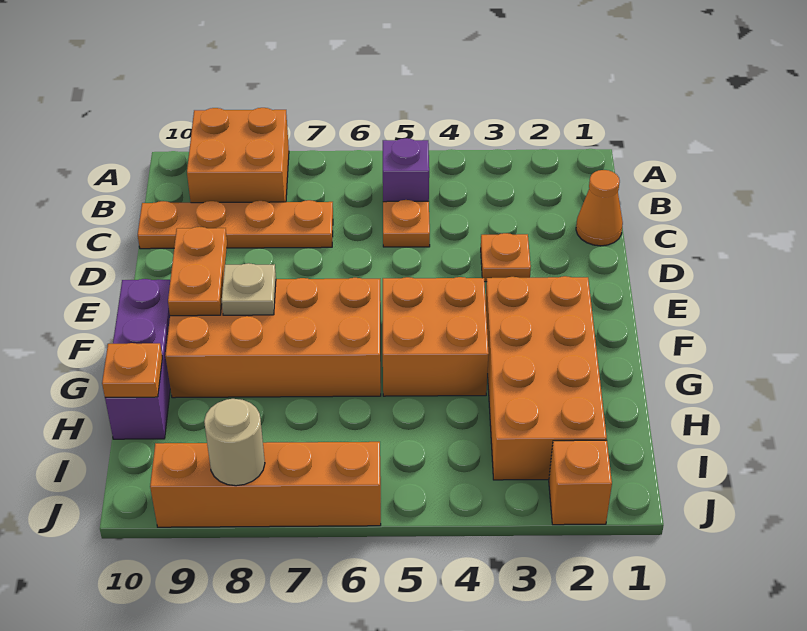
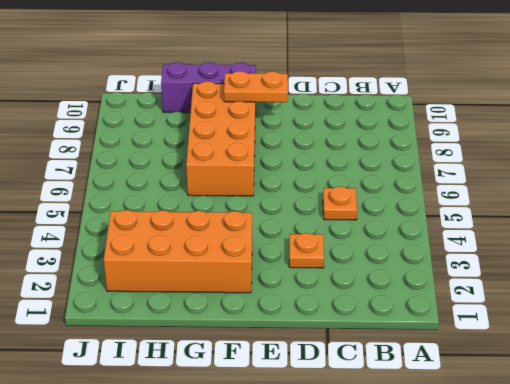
none -> orange brick A8:B9 level 1
none -> purple brick B5 level 1
none -> orange cone C1 level 1

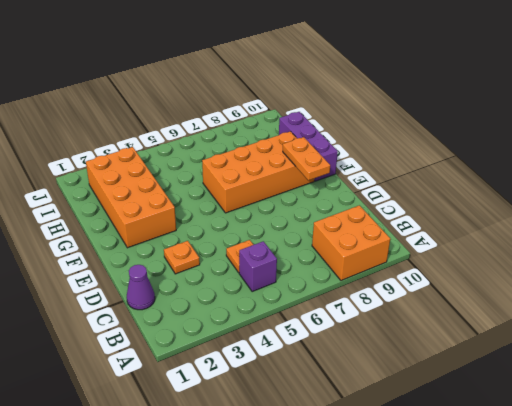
purple cone C1 level 1 -> orange cone C1 level 1
none -> orange plate C7:C10 level 1
none -> orange brick F4:G5 level 1
none -> orange brick J2 level 1

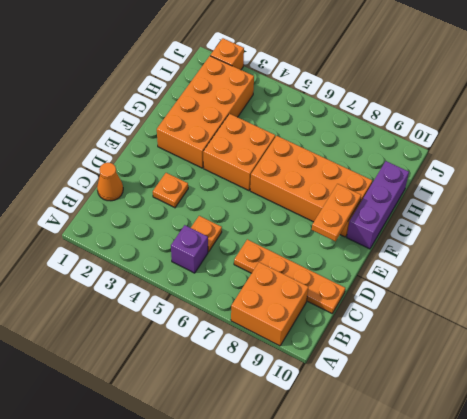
none -> orange brick J6:J9 level 1
none -> tan plate F8 level 2
none -> orange plate H10 level 2

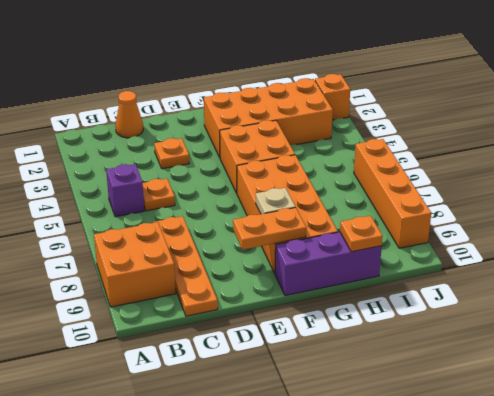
none -> tan round brick J8 level 2

